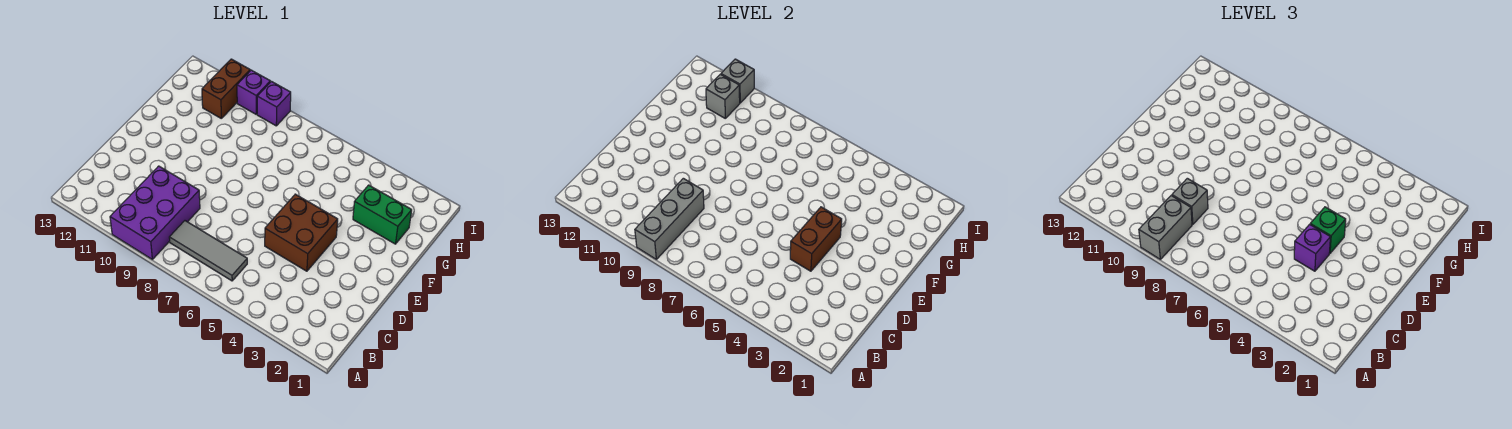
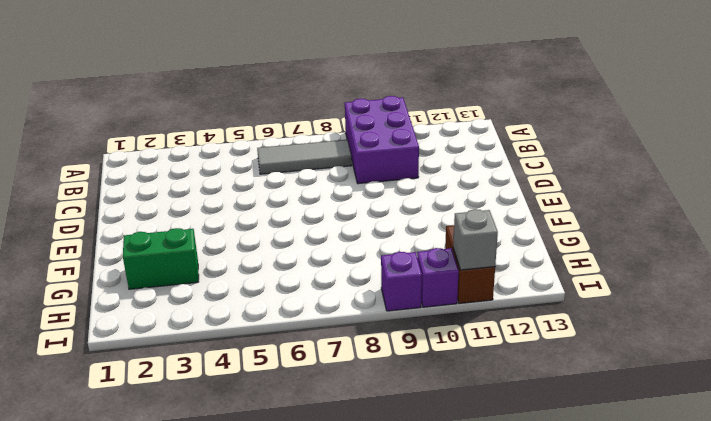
none -> brown brick D4:E5 level 1
none -> grey brick A9:C9 level 2
none -> brown brick D4:E4 level 2

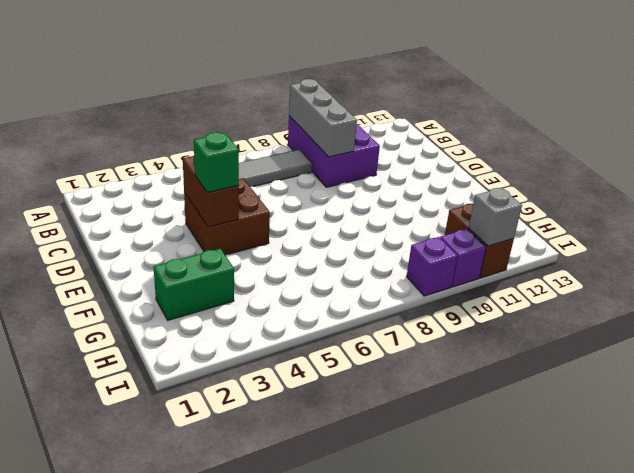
none -> grey brick H11 level 2
none -> grey brick A9:B9 level 3
none -> grey brick C9 level 3

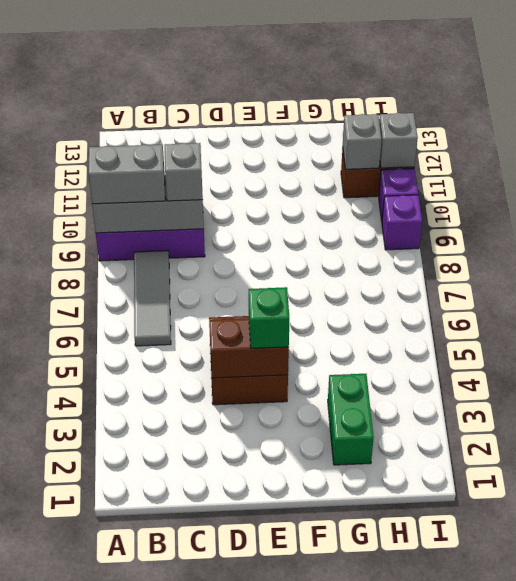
none -> purple brick D4 level 3

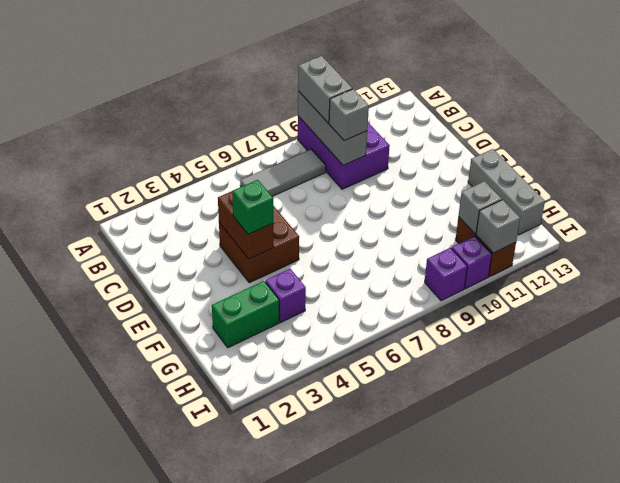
grey brick F13:H13 level 1 -> none
purple brick G4 level 1 -> purple brick D4 level 3

